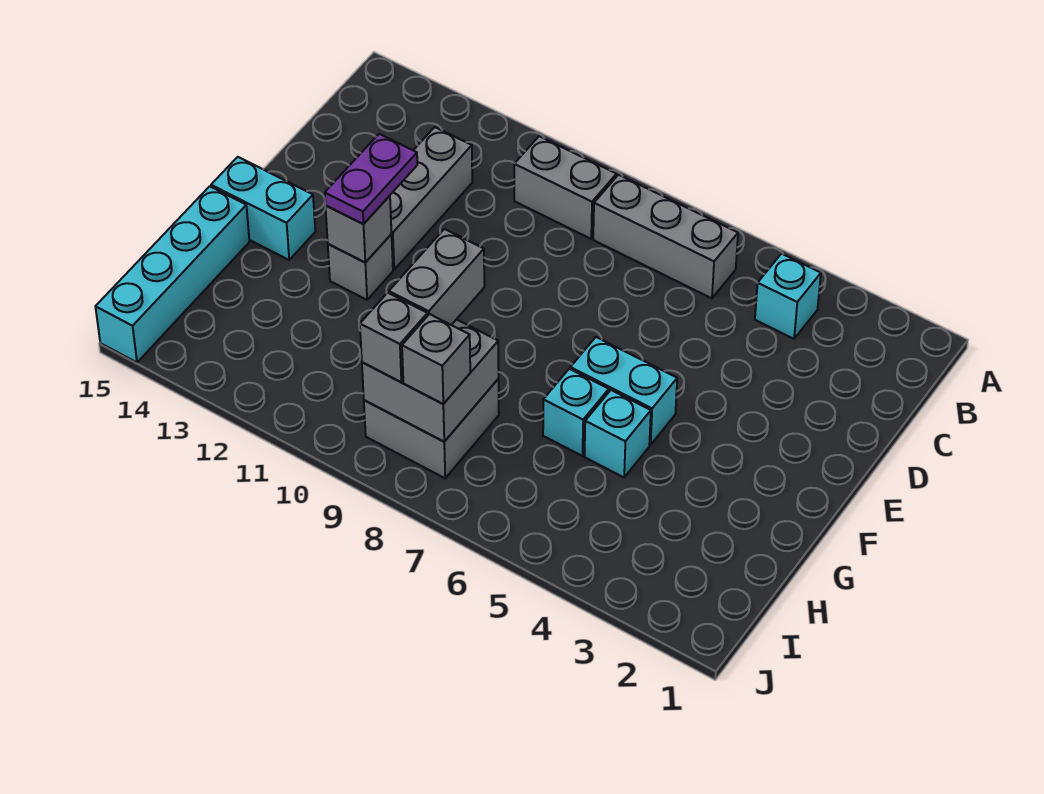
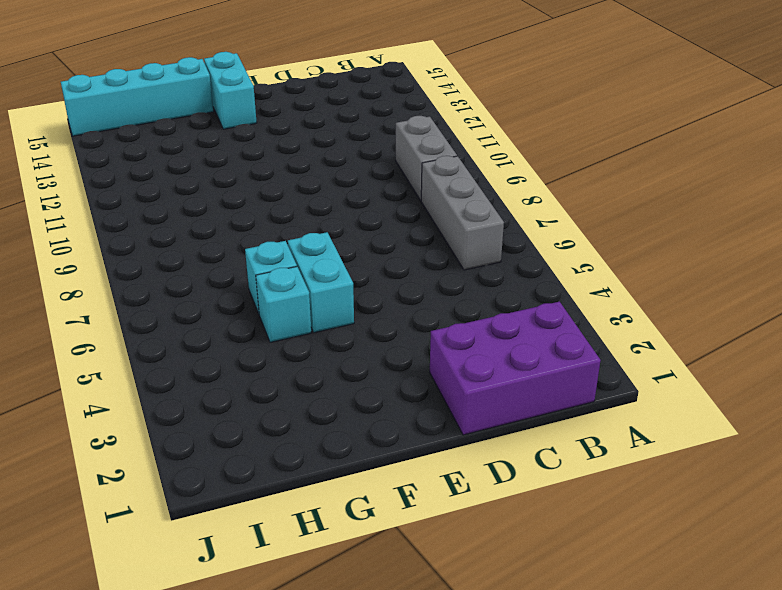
purple brick B1:D2 level 1 -> none
none -> cyan brick B4 level 1
none -> grey brick C12:E12 level 1
none -> grey brick F12 level 1

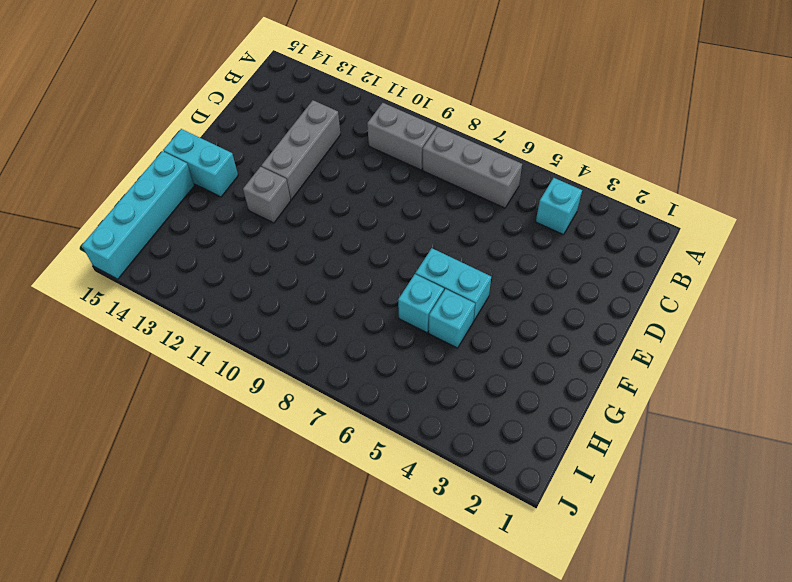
none -> grey brick H8:I9 level 1
none -> grey brick F12 level 2
none -> grey brick H8:I9 level 2

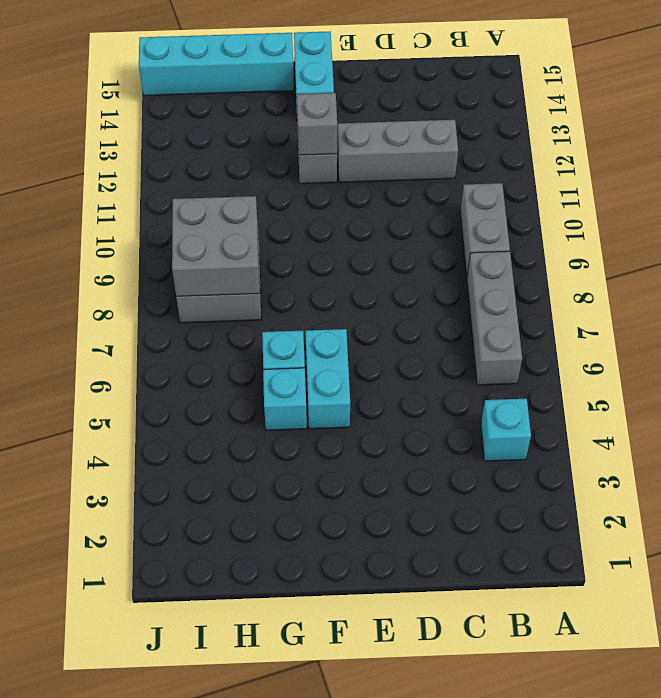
none -> purple plate E12:F12 level 3
none -> grey brick G9:H9 level 3
none -> grey brick I8 level 3

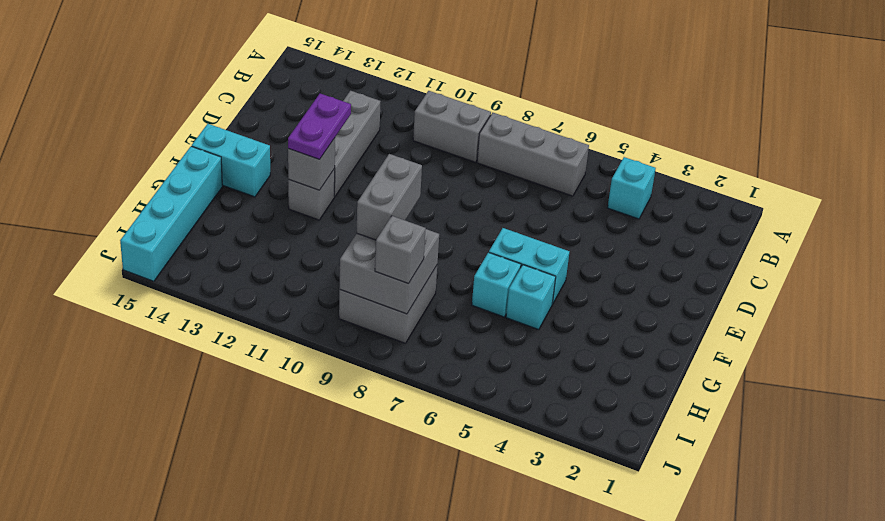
none -> grey brick I9 level 3

